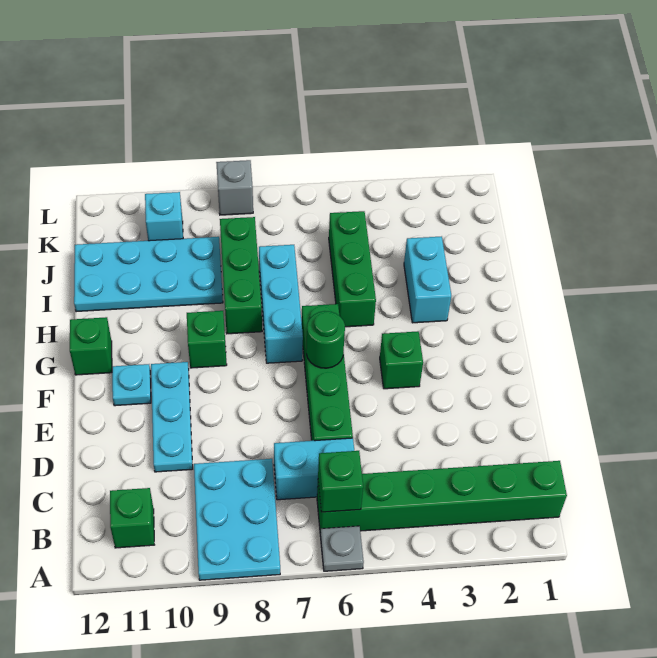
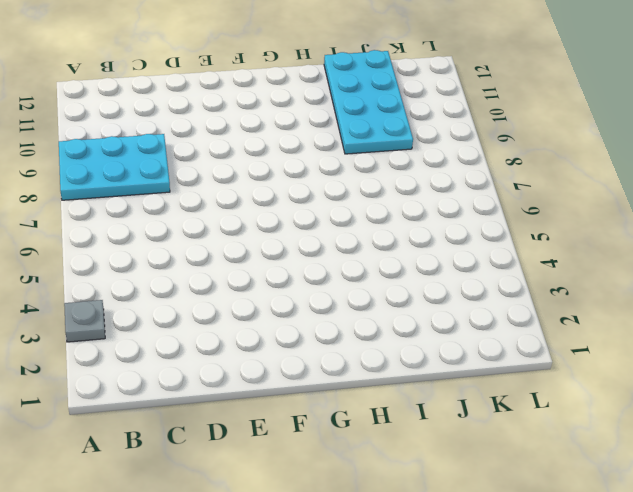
grey plate A3 level 1 -> grey plate A6 level 1
none -> green brick B1:B6 level 1
none -> green brick B11 level 1
none -> cyan brick C6:C7 level 1

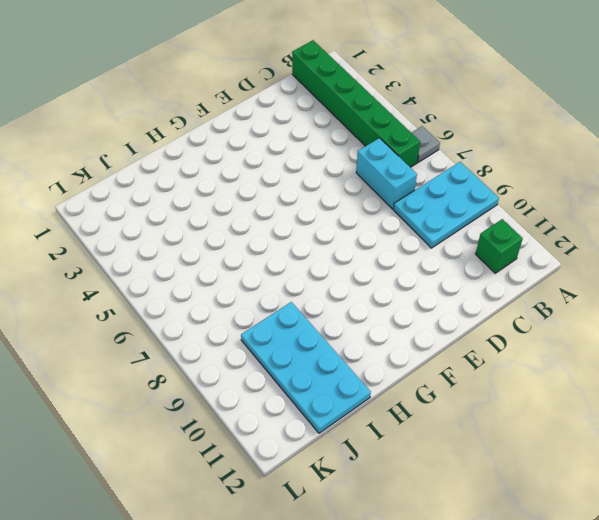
none -> green brick D6:G6 level 1
none -> cyan plate D10:F10 level 1
none -> green brick F4 level 1

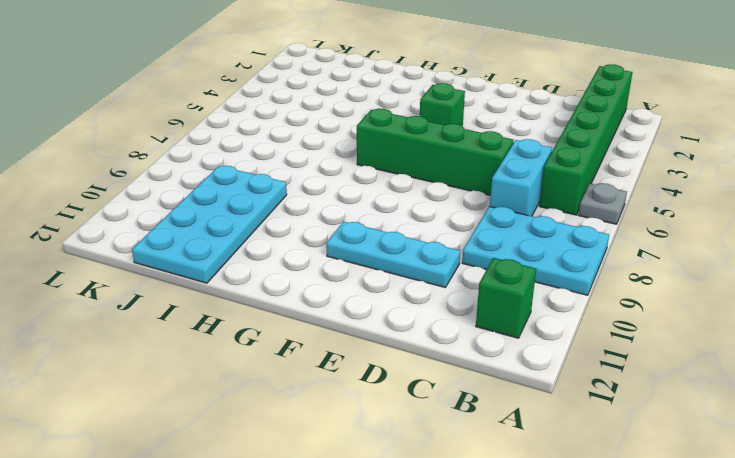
none -> cyan plate F11 level 1
none -> cyan brick G7:I7 level 1
none -> green brick G9 level 1

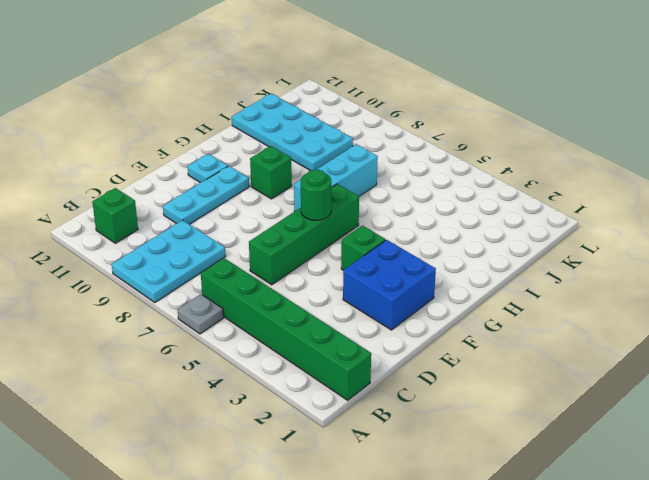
blue brick E2:F3 level 1 -> none
none -> cyan brick C6:C7 level 1
none -> green brick G12 level 1
none -> cyan brick H3:I3 level 1

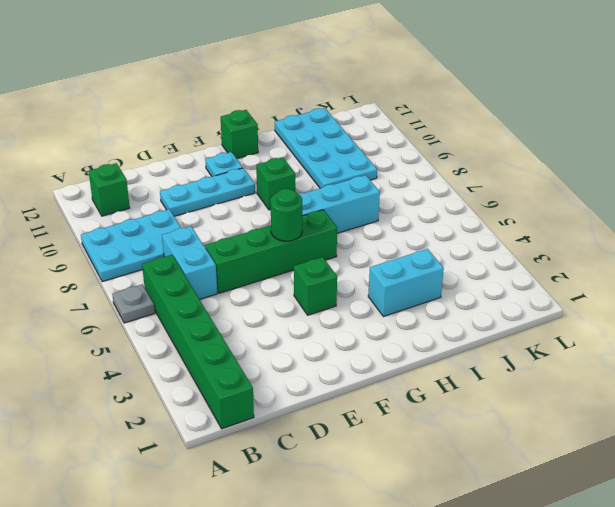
none -> green brick H5:J5 level 1
none -> green brick H8:J8 level 1
none -> cyan brick K10 level 1

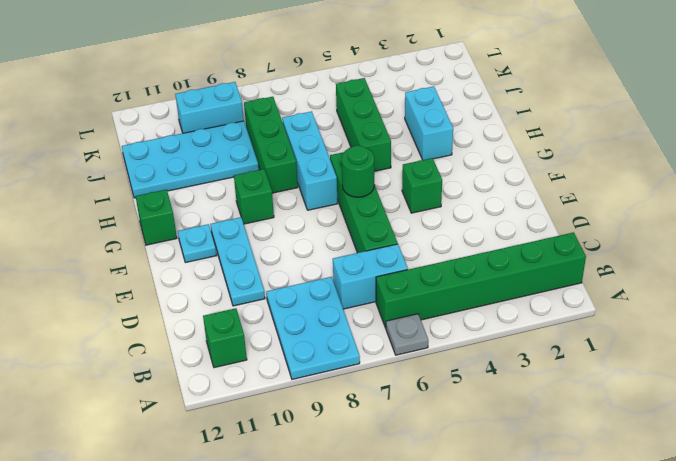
cyan brick K9:K10 level 1 -> cyan brick K10 level 1
none -> grey brick L8 level 1
none -> green brick B6 level 2

